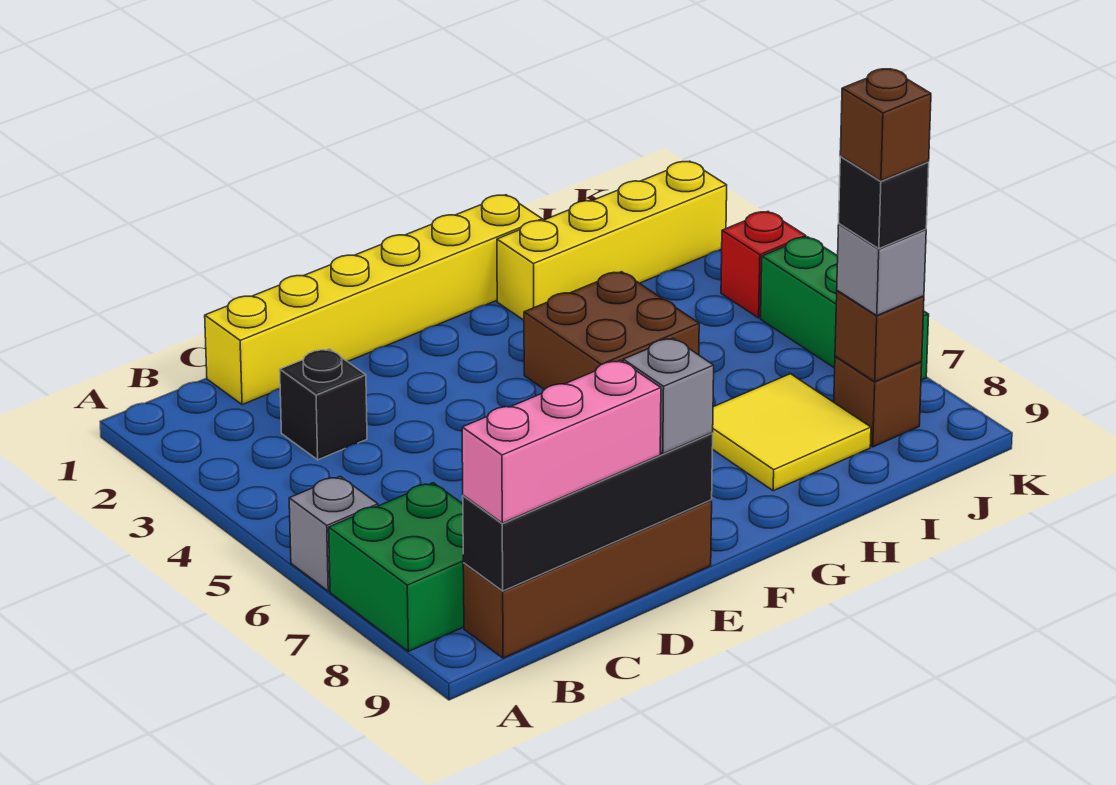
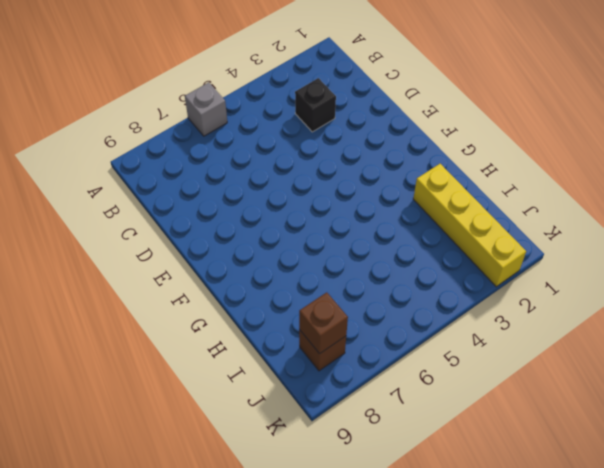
none -> green brick A7:B8 level 1
none -> brown brick B9:E9 level 1
none -> yellow brick C1:H1 level 1

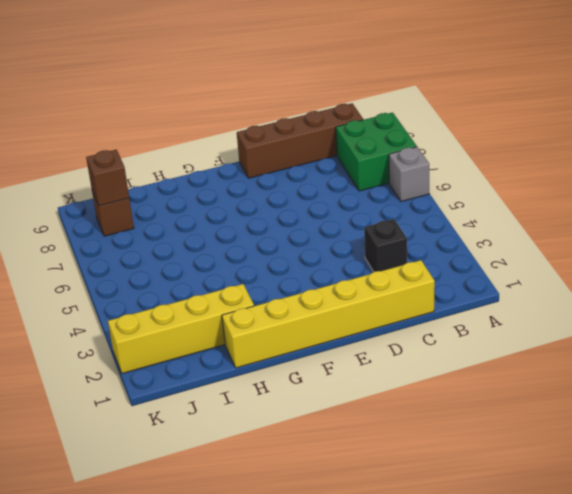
none -> brown brick G4:H5 level 1
none -> yellow tile H7:I8 level 1
none -> red brick K4 level 1

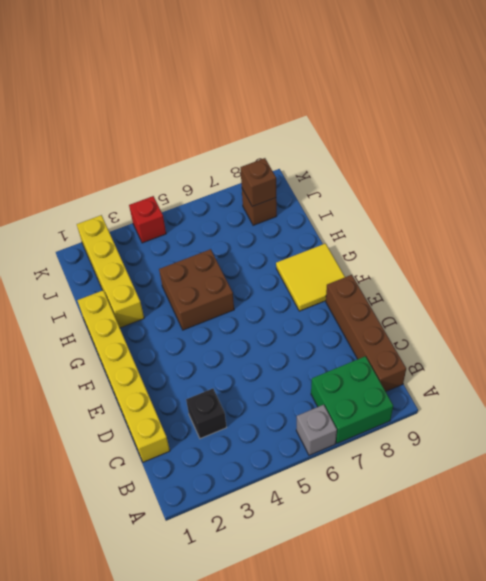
yellow tile F8:G9 level 1 -> yellow tile H7:I8 level 1
none -> green brick K5:K7 level 1
none -> black brick B9:E9 level 2
none -> pink brick B9:D9 level 3

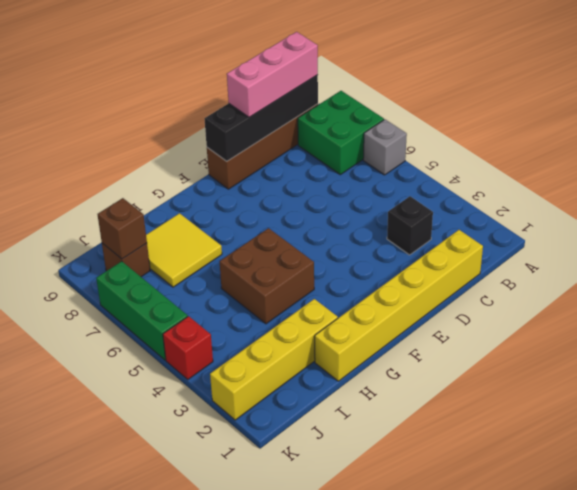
none -> grey brick E9 level 3
none -> grey brick J8 level 3
none -> black brick J8 level 4

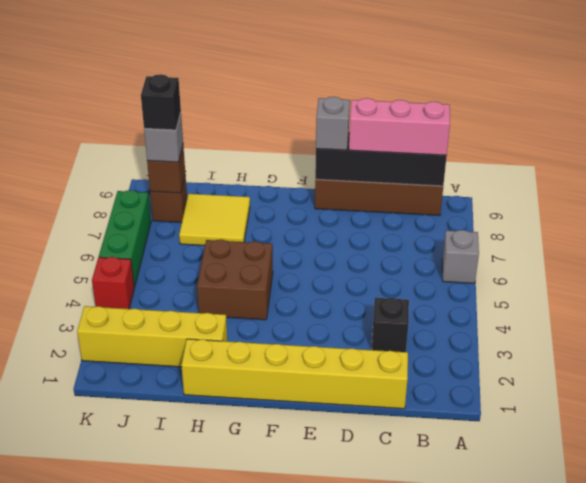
none -> green brick A7:B8 level 1
none -> brown brick J8 level 5

